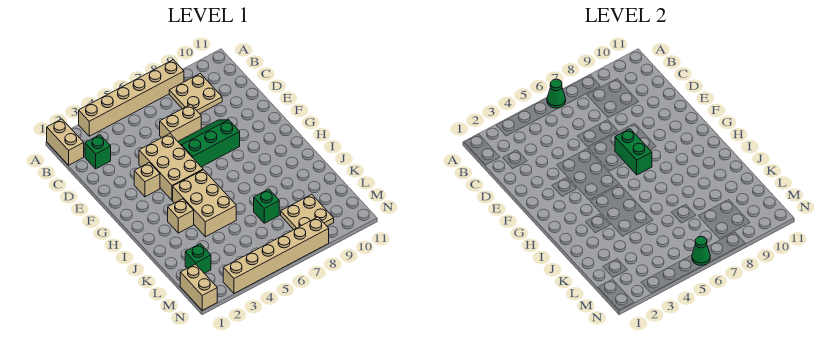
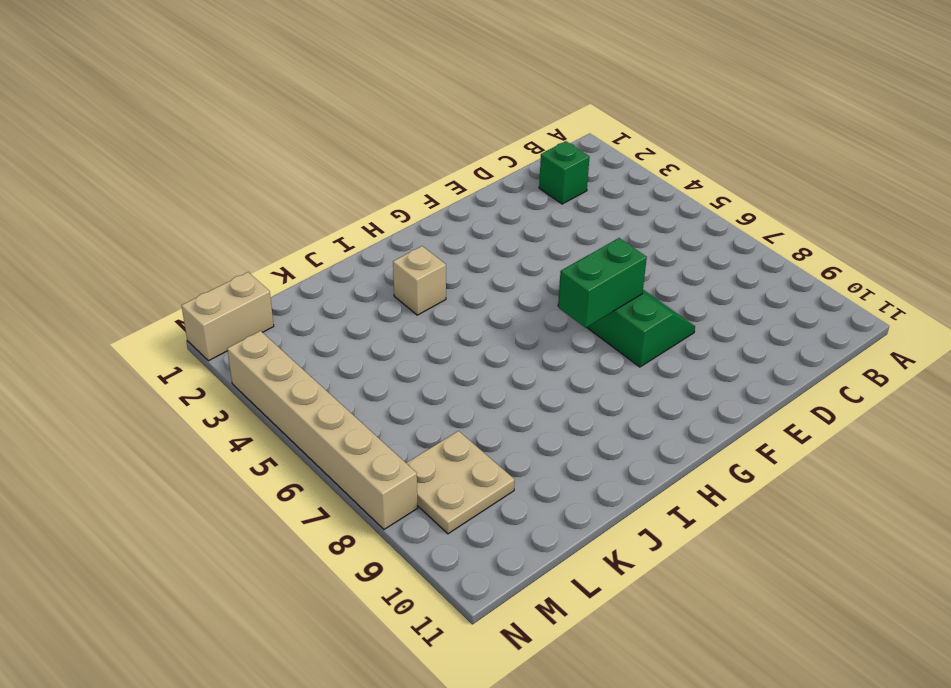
none -> tan brick A1:B1 level 1
none -> tan brick A3:A8 level 1
none -> tan plate B8:C9 level 1

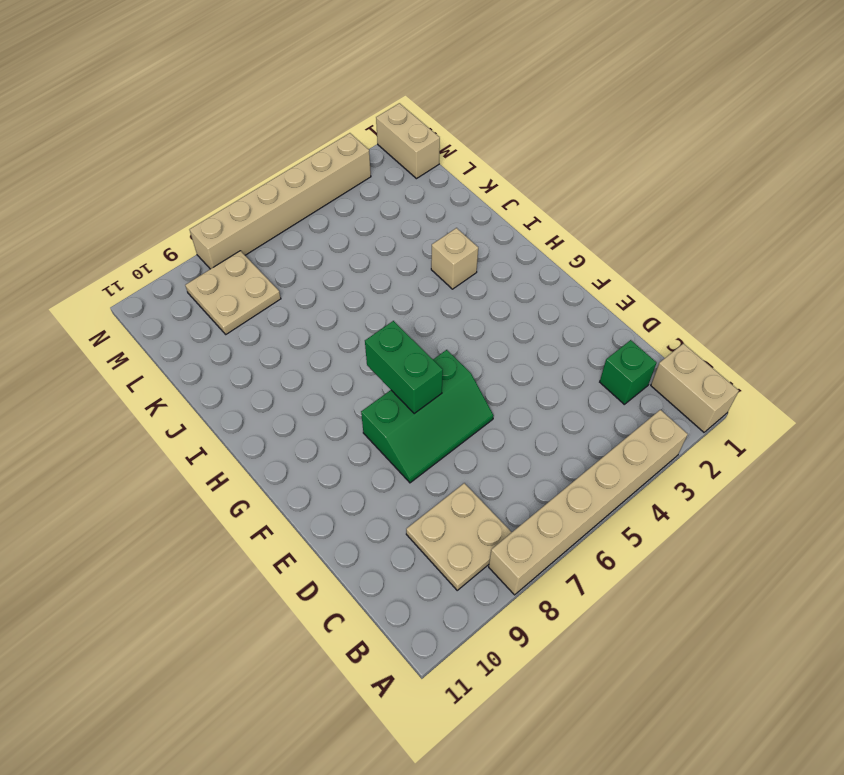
none -> tan brick D6:D7 level 1
none -> tan brick E4:G5 level 1
none -> tan brick F3 level 1

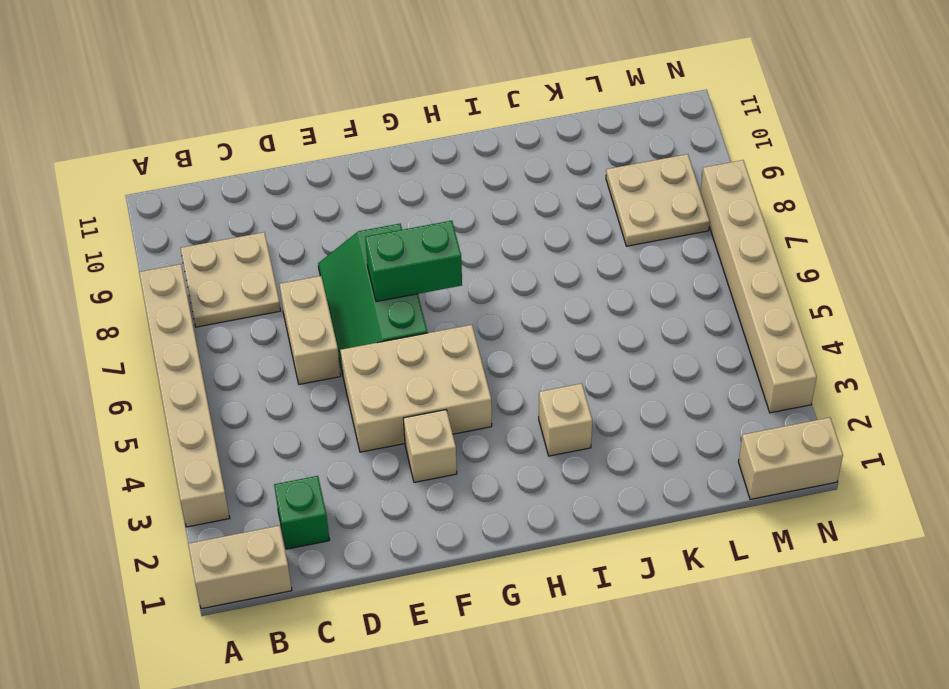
none -> tan brick H4:J5 level 1
none -> green brick K7 level 1
none -> green brick L2 level 1

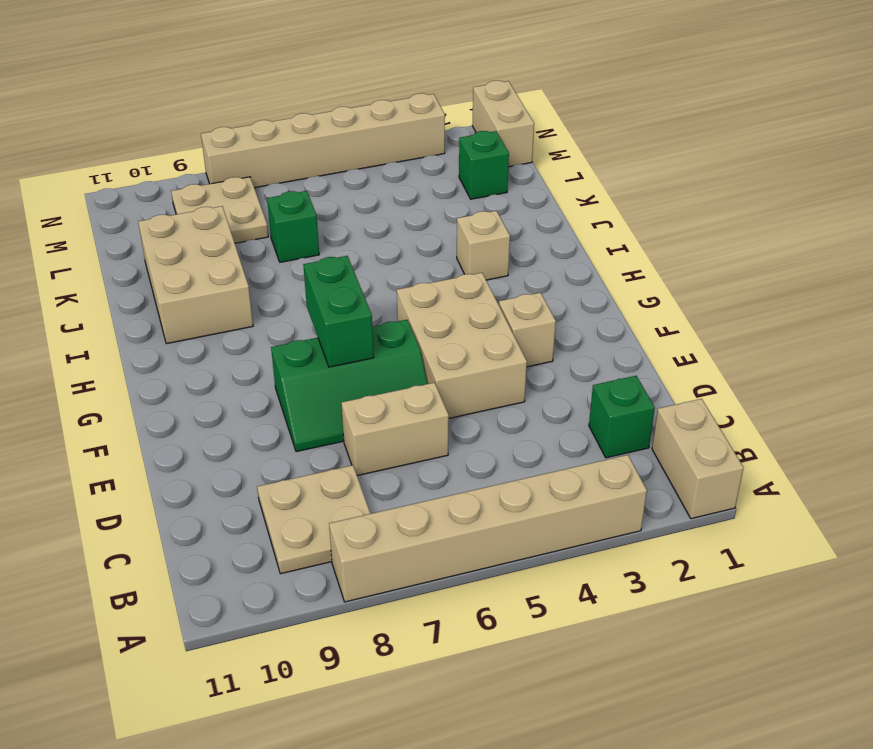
tan brick I9:K10 level 1 -> tan brick H4:J5 level 1
none -> green cone A6 level 2
none -> green cone N6 level 2

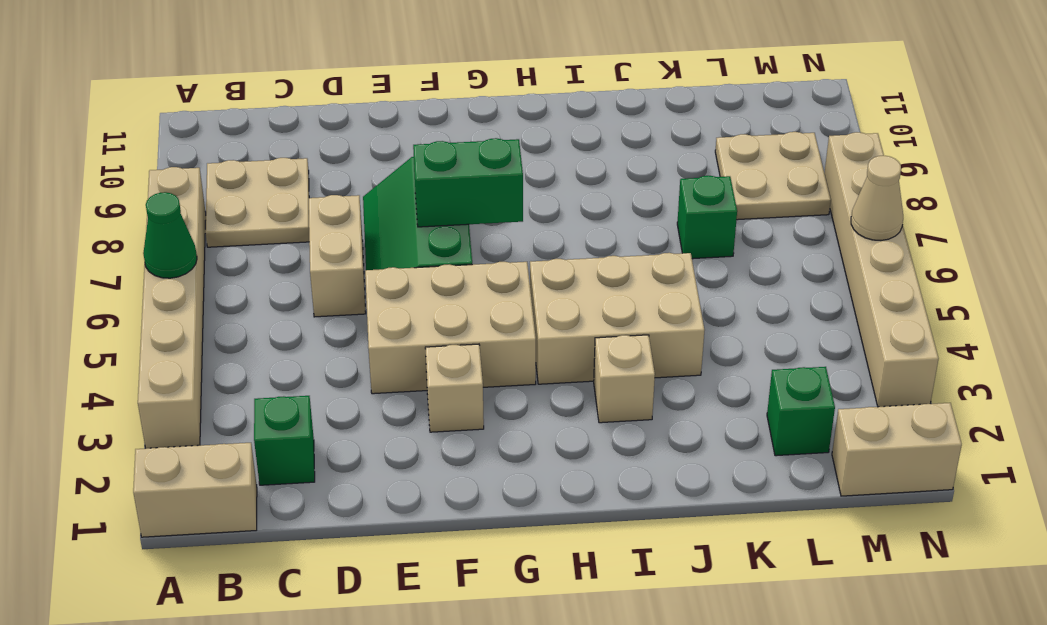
tan cone N6 level 2 -> green cone N6 level 2

